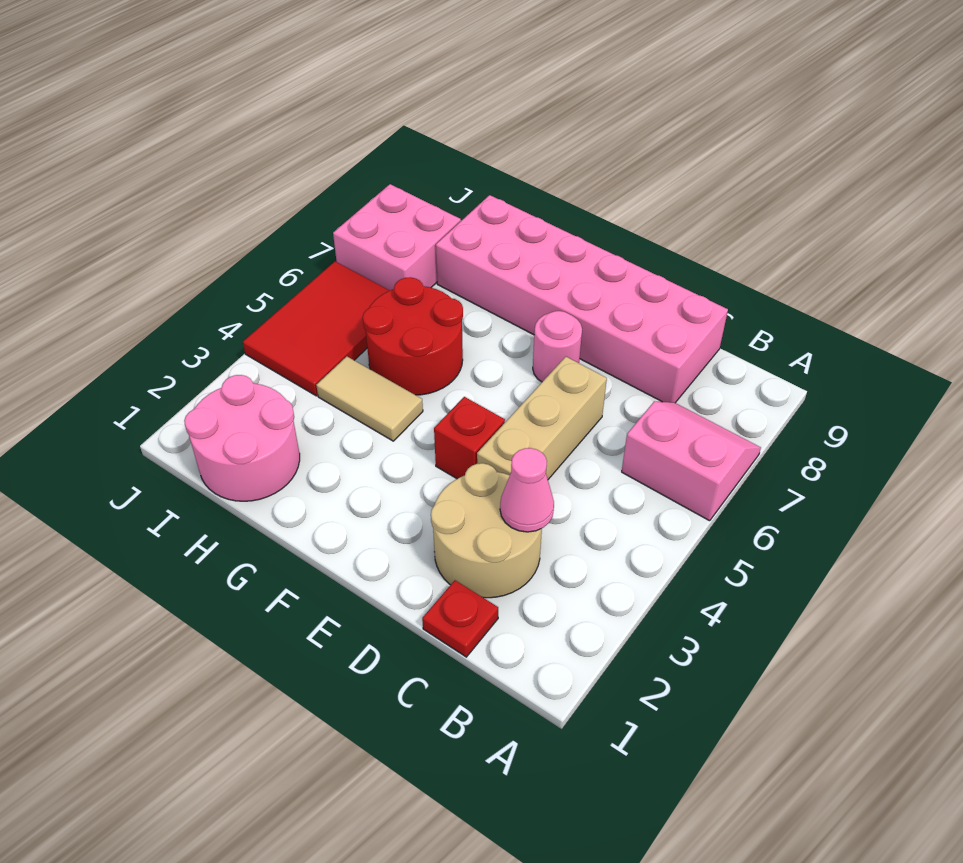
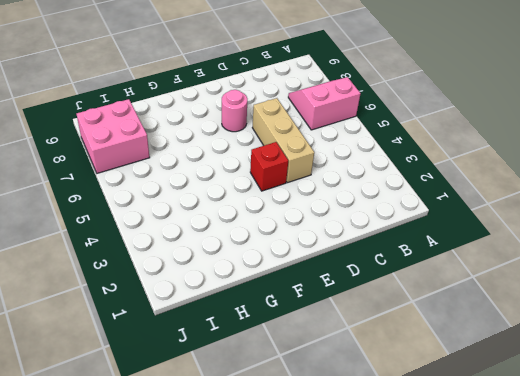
none -> red plate C1 level 1
none -> tan round brick C2:D3 level 1
none -> pink brick C8:H9 level 1

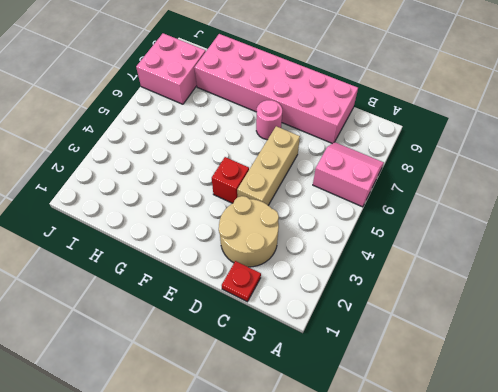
none -> tan tile G4:H4 level 1
none -> red round brick G5:H6 level 1
none -> pink round brick H1:I2 level 1

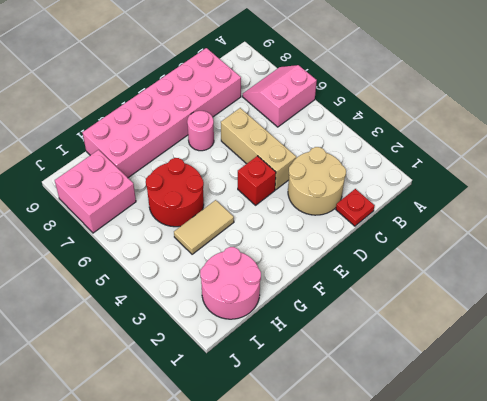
none -> red tile I4:J6 level 1
none -> pink cone C3 level 2

